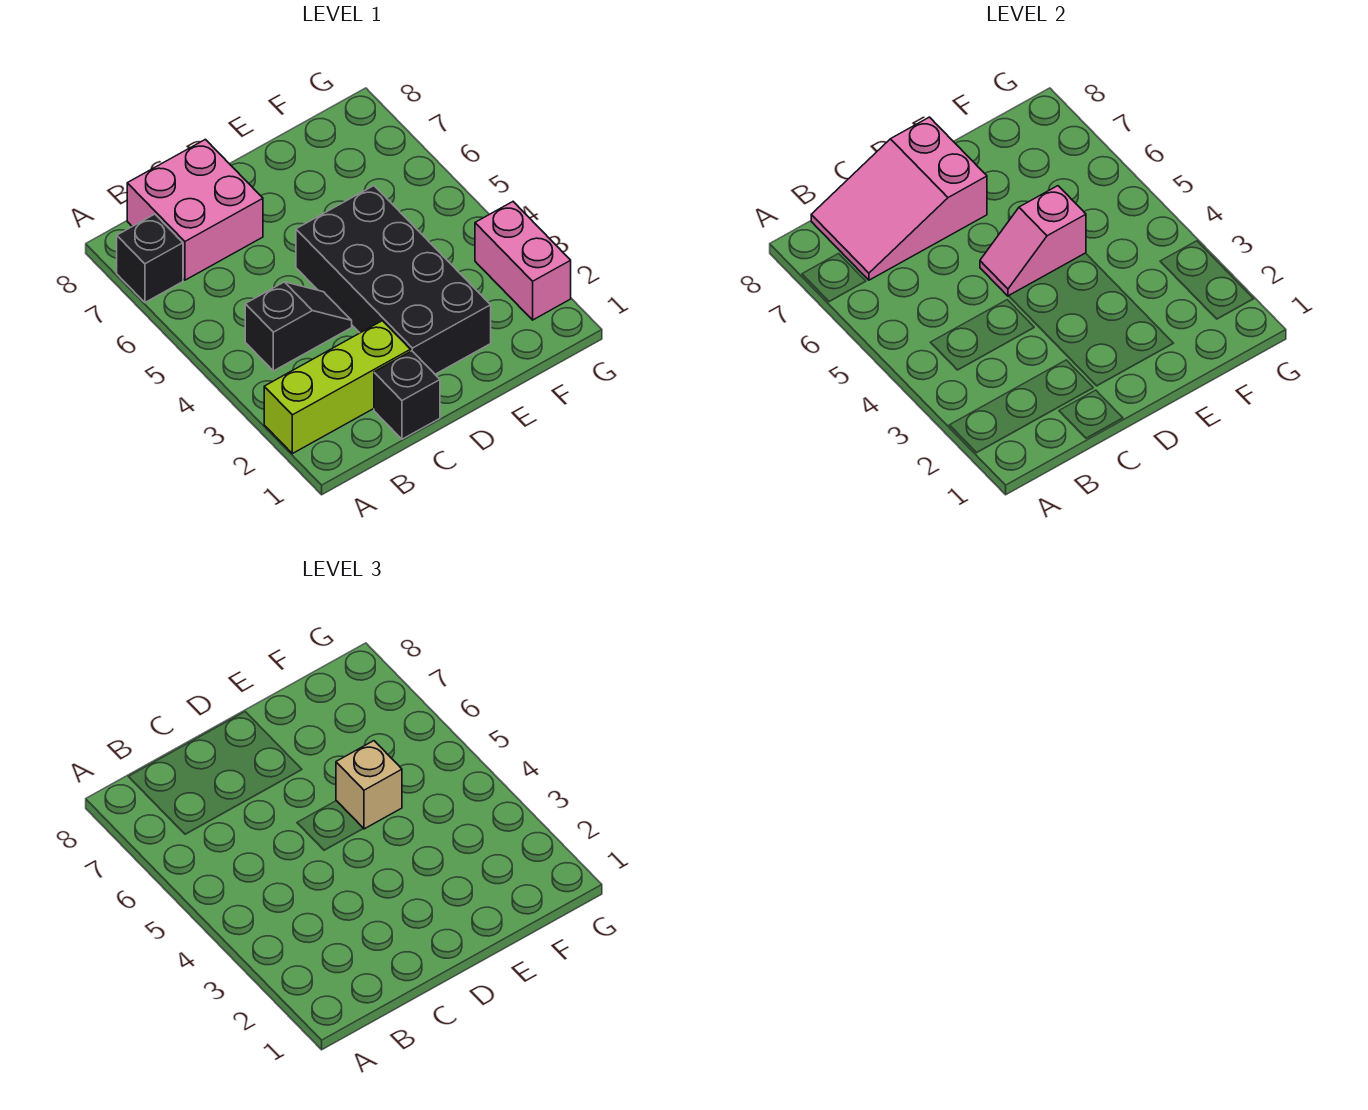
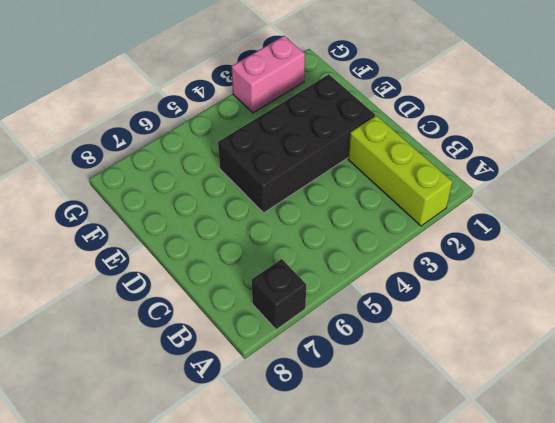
none -> black slope B4:C4 level 1 top B
none -> pink brick B7:C8 level 1

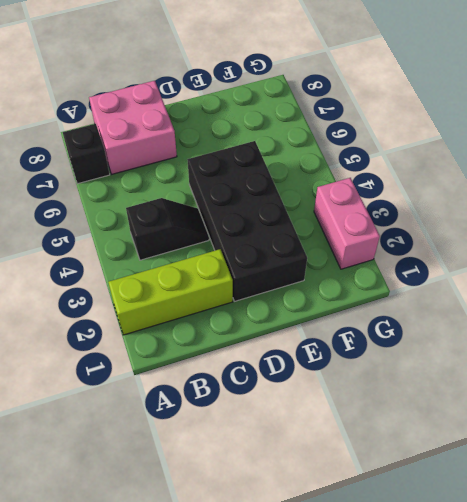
none -> black brick C1 level 1
none -> pink slope B7:D8 level 2 top D

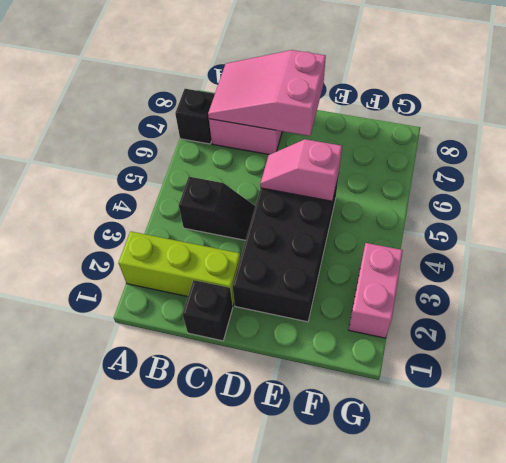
none -> tan brick E5 level 3

